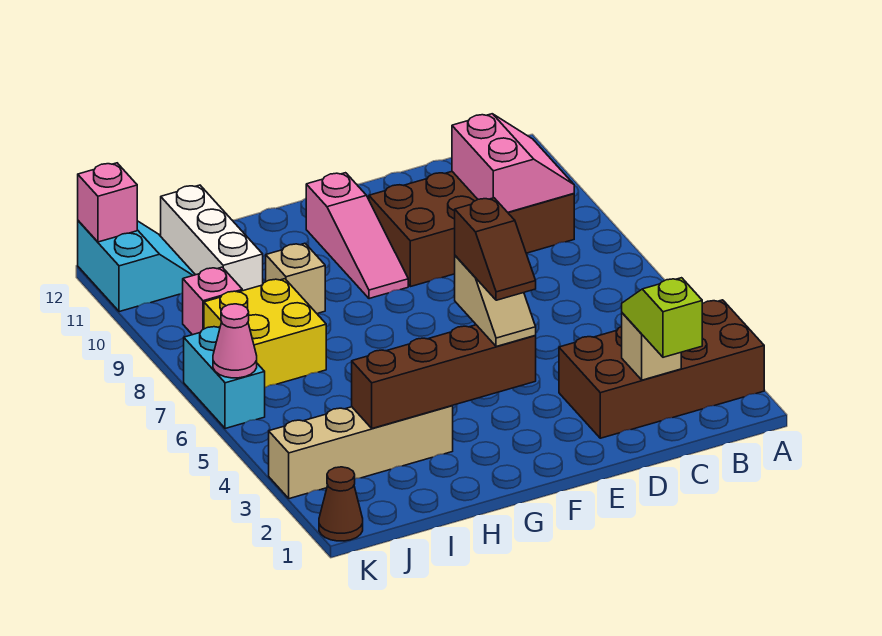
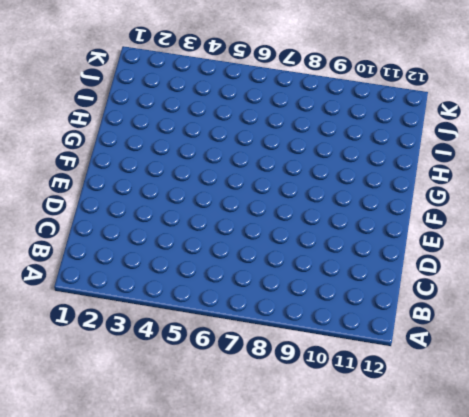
none -> brown brick A2:D3 level 1
none -> brown brick B9:E10 level 1
none -> pink slope F9:F11 level 1 top 11

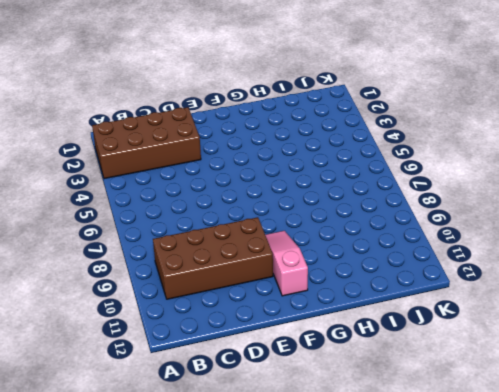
none -> tan brick H3:K3 level 1
none -> tan brick H9 level 1
none -> yellow brick I7:J8 level 1

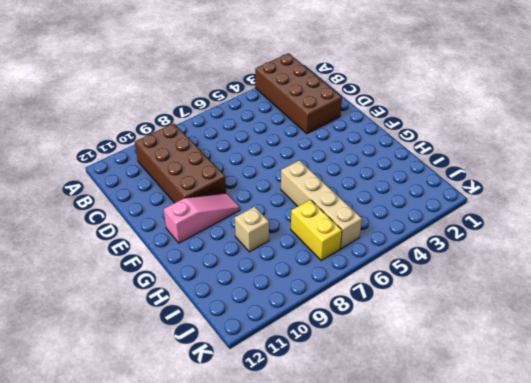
tan brick G6:J6 level 1 -> tan brick H3:K3 level 1
yellow brick I7:J7 level 1 -> yellow brick I7:J8 level 1
none -> white brick I10:I12 level 1
none -> pink brick J9 level 1
none -> cyan slope J11:K12 level 1 top K

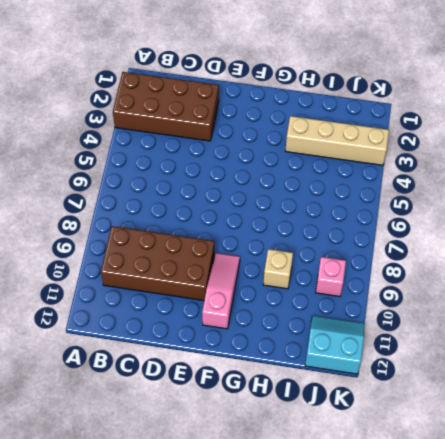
cyan slope J11:K12 level 1 top 12 -> cyan slope J11:K12 level 1 top K
none -> yellow brick I7:J8 level 1
none -> white brick I10:I12 level 1
none -> brown cone K1 level 1

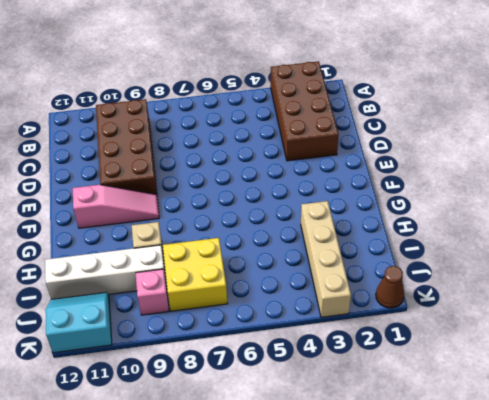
white brick I9:I12 level 1 -> white brick I10:I12 level 1
none -> cyan brick K6:K7 level 1
none -> pink slope B9:C10 level 2 top C
none -> tan brick C2 level 2

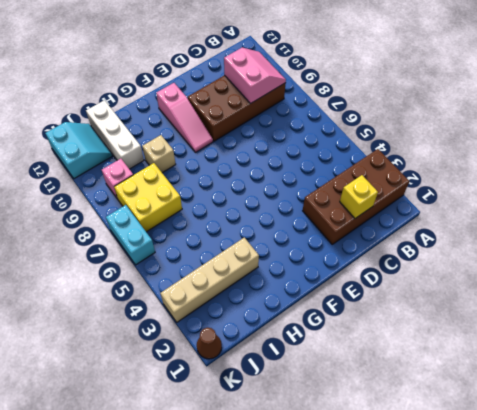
yellow brick C2 level 2 -> tan brick C2 level 2
none -> brown brick F3:I3 level 2
none -> pink cone K6 level 2
none -> pink brick K12 level 2

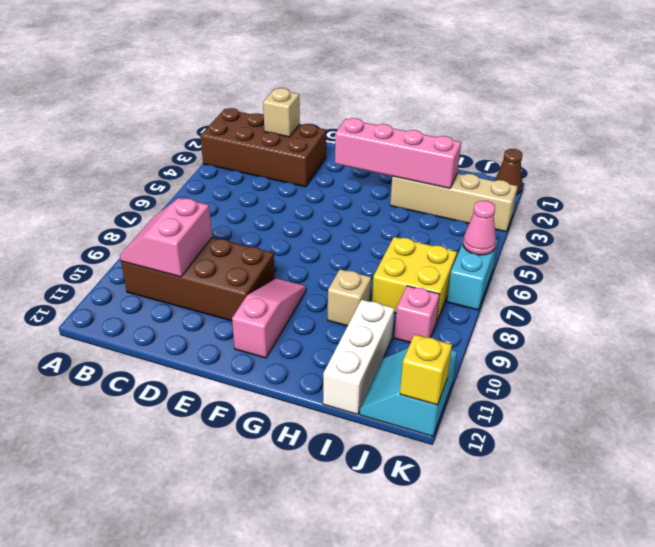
pink brick F3:I3 level 2 -> brown brick F3:I3 level 2
yellow brick K12 level 2 -> pink brick K12 level 2
none -> lime slope C1:C2 level 3 top 1
none -> tan slope F3:F4 level 3 top 4
none -> brown slope F3:F4 level 4 top 4

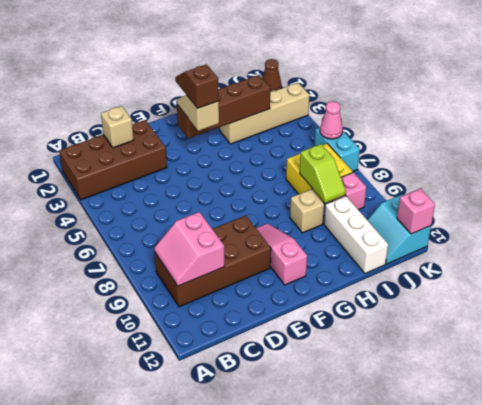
lime slope I8:I9 level 2 top 8 -> lime slope C1:C2 level 3 top 1

